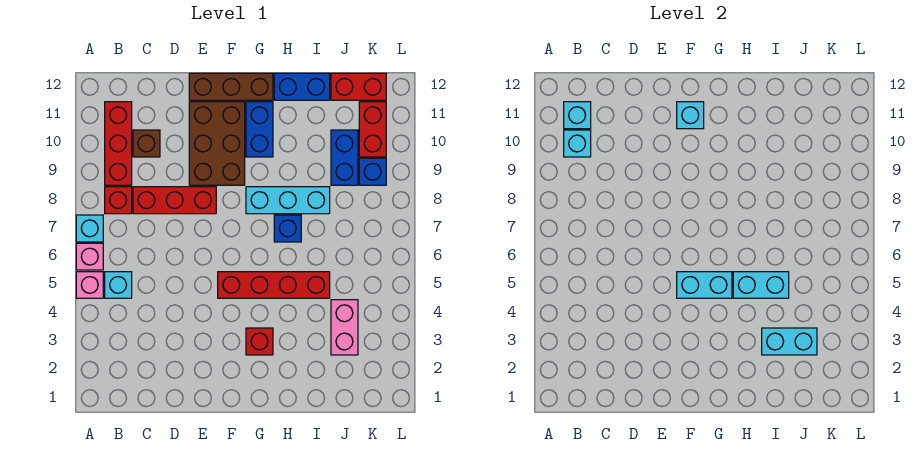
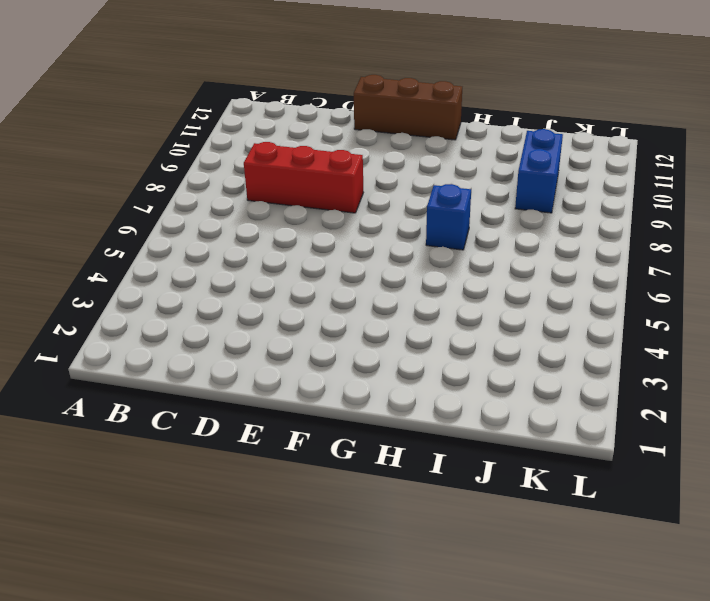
none -> pink brick A5 level 1
none -> pink brick A6 level 1
none -> cyan brick A7 level 1

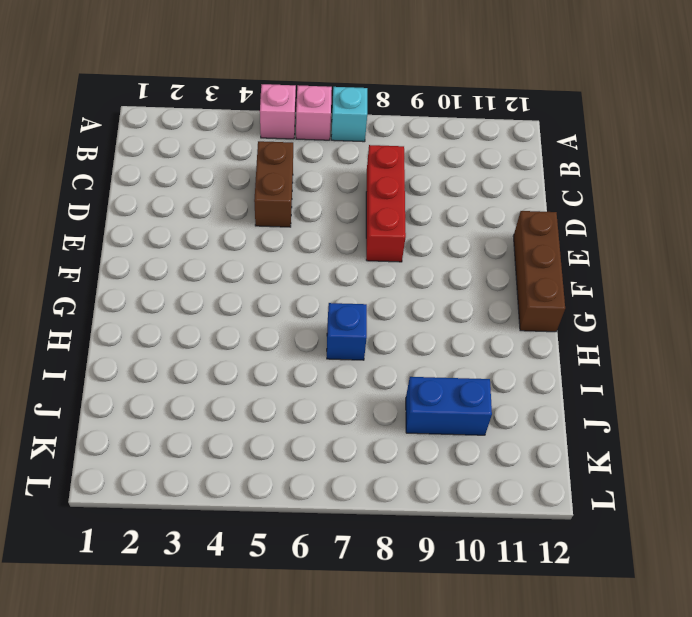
brown brick C5:D5 level 1 -> none
none -> cyan brick B5 level 1
none -> red brick B8 level 1
none -> red brick B9:B11 level 1

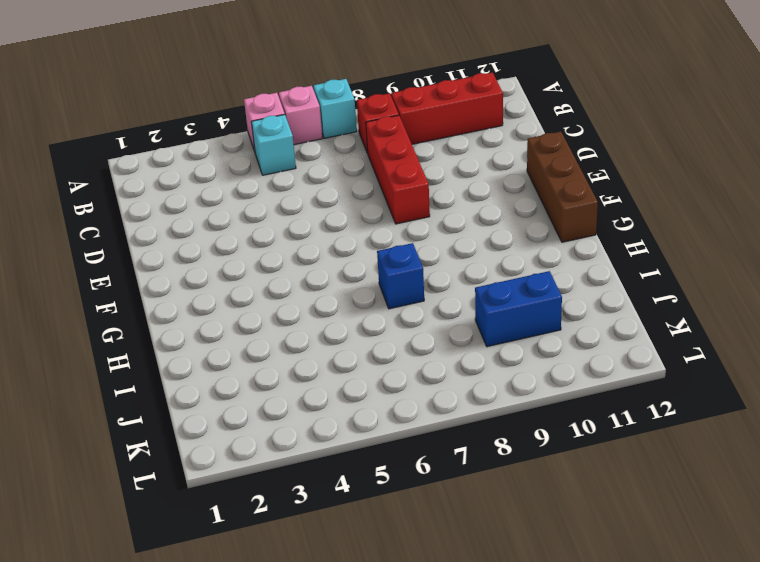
none -> brown brick C10 level 1
none -> brown brick E9:F11 level 1
none -> red brick F5:I5 level 1

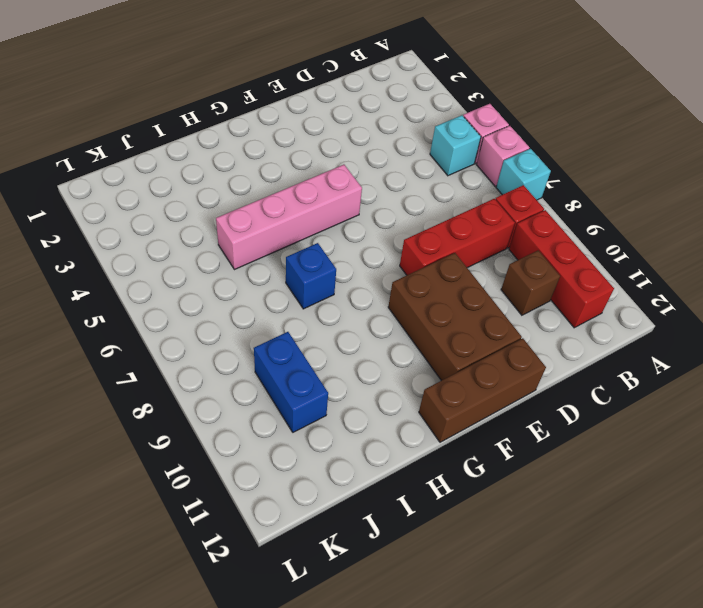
pink brick F5:I5 level 1 -> red brick F5:I5 level 1
none -> red brick G3 level 1
none -> cyan brick G8:I8 level 1
none -> blue brick G10:G11 level 1

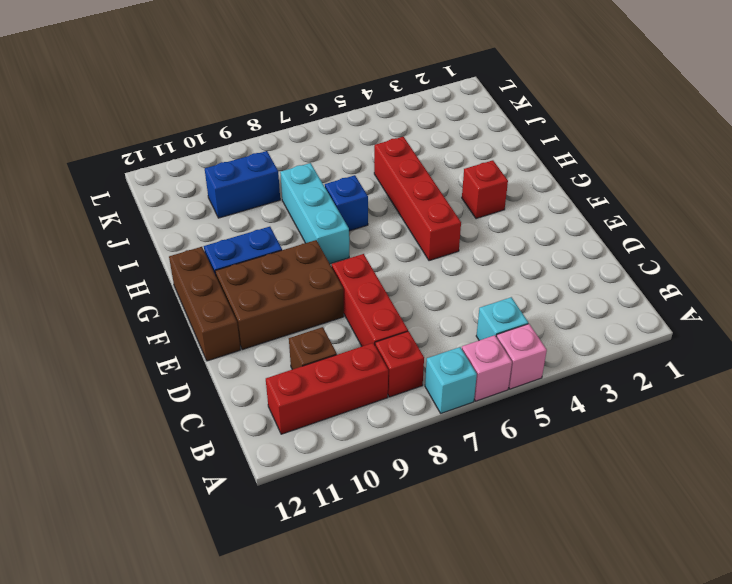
none -> blue brick H12:I12 level 1
none -> pink brick J3:J4 level 1
none -> red brick J12:K12 level 1

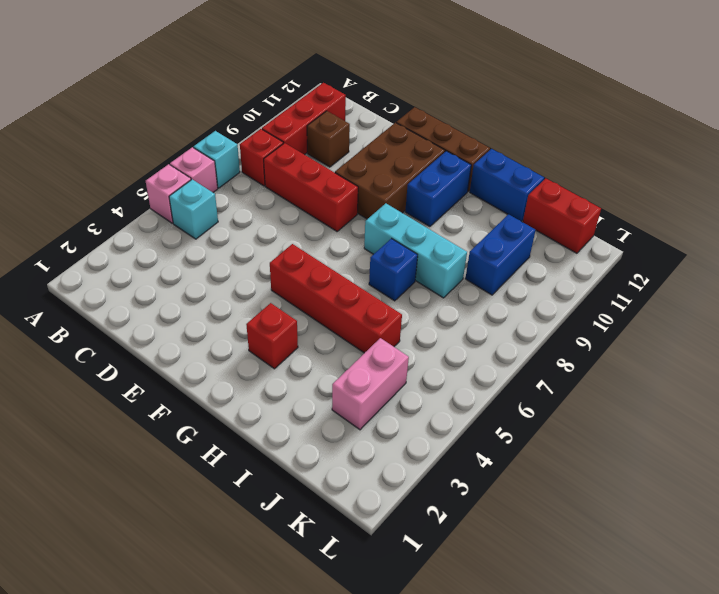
none -> blue brick K9 level 1
none -> red brick K10:K11 level 1
none -> cyan brick B10 level 2

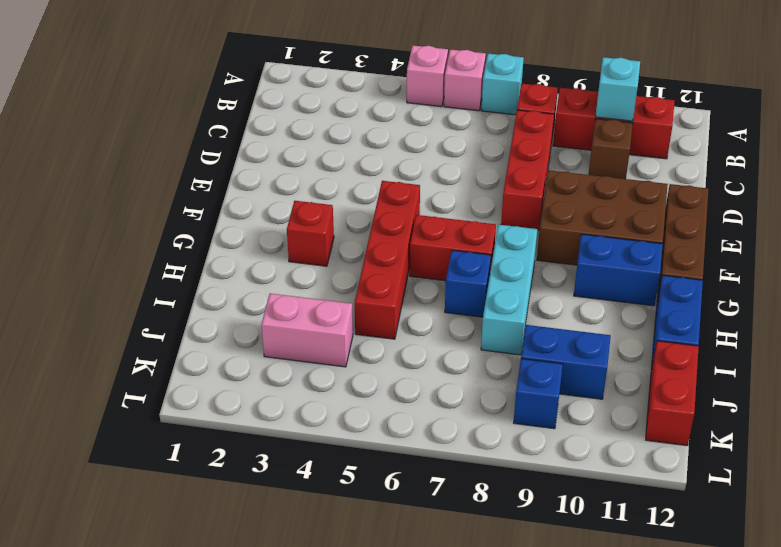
red brick G6:G7 level 1 -> red brick K10:K11 level 1
none -> cyan brick B5 level 1
none -> cyan brick B11 level 2
none -> cyan brick F5:G5 level 2

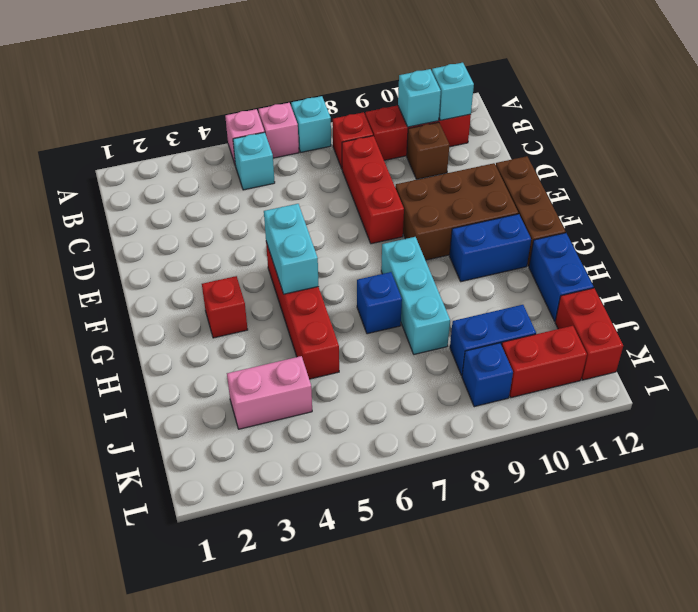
none -> cyan brick F11 level 2
none -> cyan brick H5:I5 level 2
none -> cyan brick I3:J3 level 2

